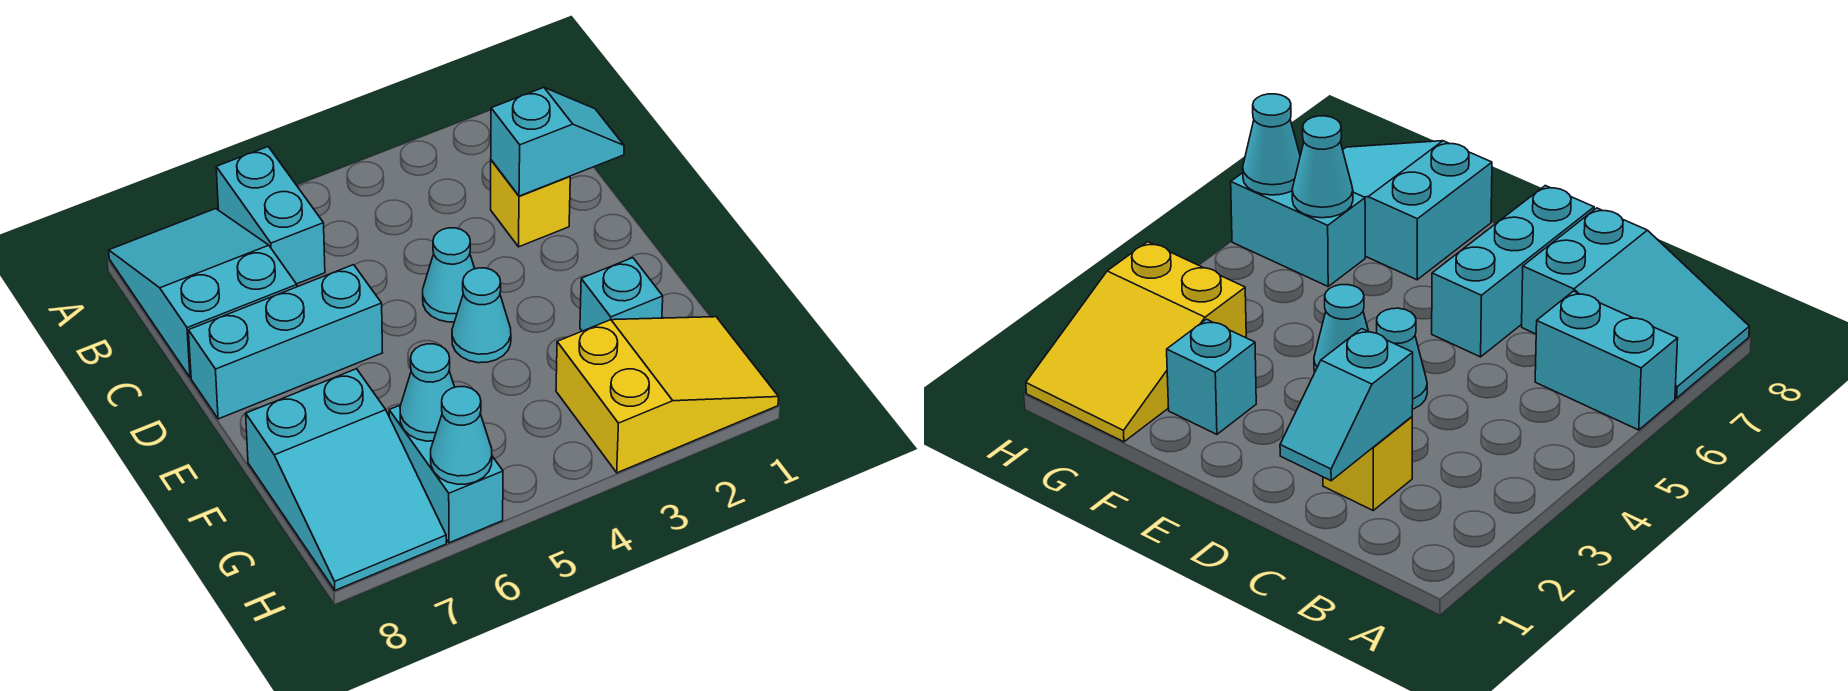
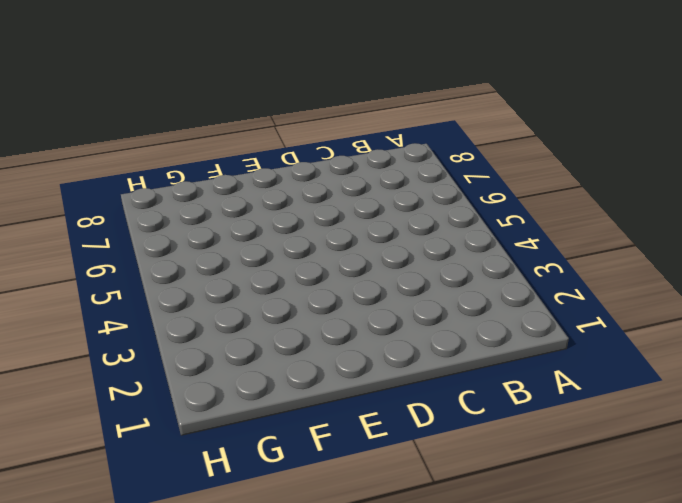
none -> cyan brick A6:B6 level 1
none -> cyan slope A7:C8 level 1 top C
none -> yellow brick C2 level 1

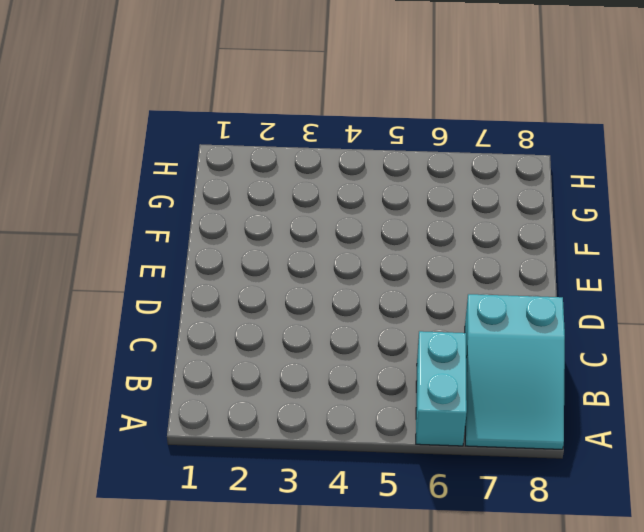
none -> yellow brick C2 level 1
none -> cyan cone D4 level 1
none -> cyan brick D6:D8 level 1

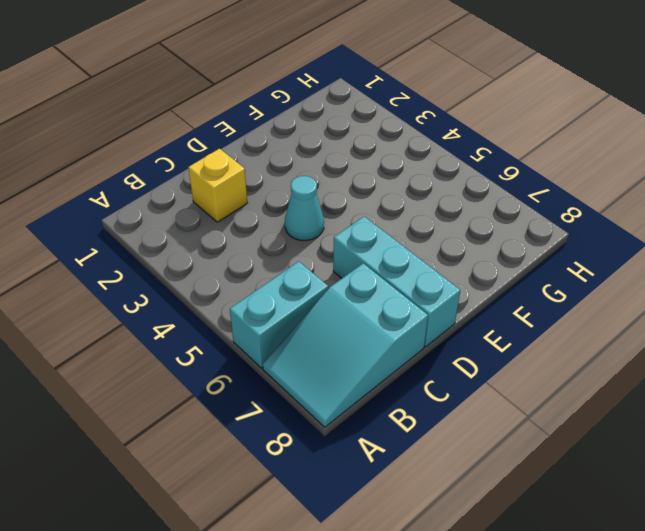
none -> cyan cone E4 level 1
none -> cyan brick F2 level 1
none -> cyan slope F7:H8 level 1 top F

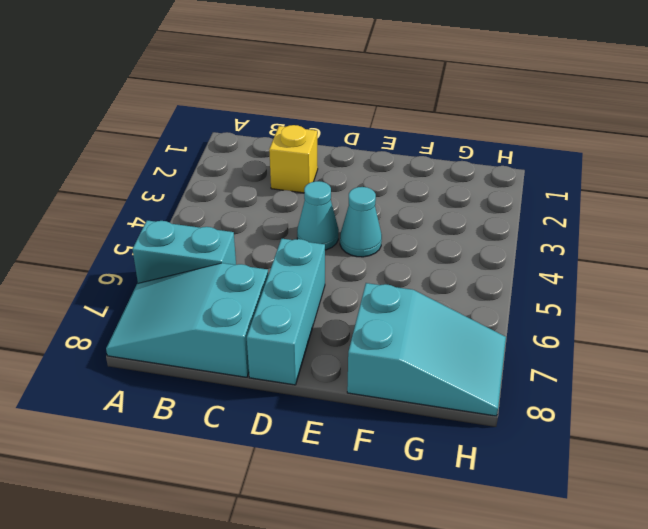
none -> cyan brick F2 level 1
none -> yellow slope G1:H3 level 1 top 3
none -> cyan brick G6:H6 level 1

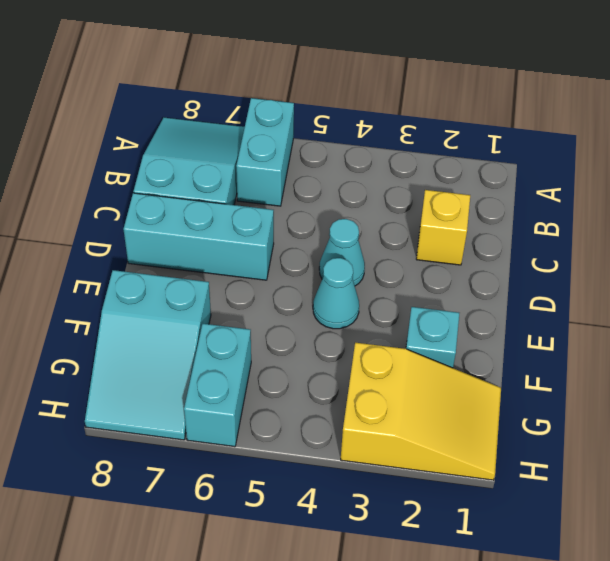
none -> cyan slope C1:C2 level 2 top 2
none -> cyan cone G6 level 2
none -> cyan cone H6 level 2

